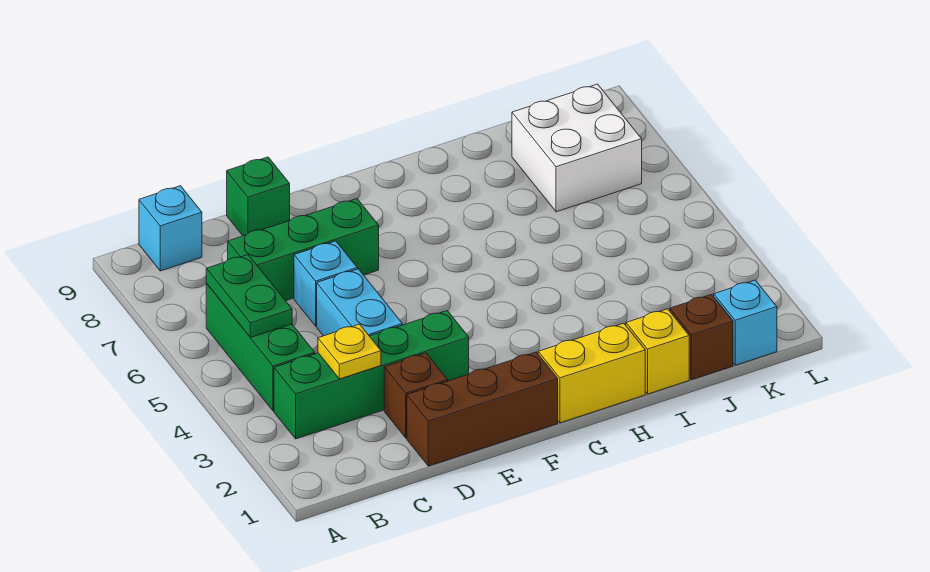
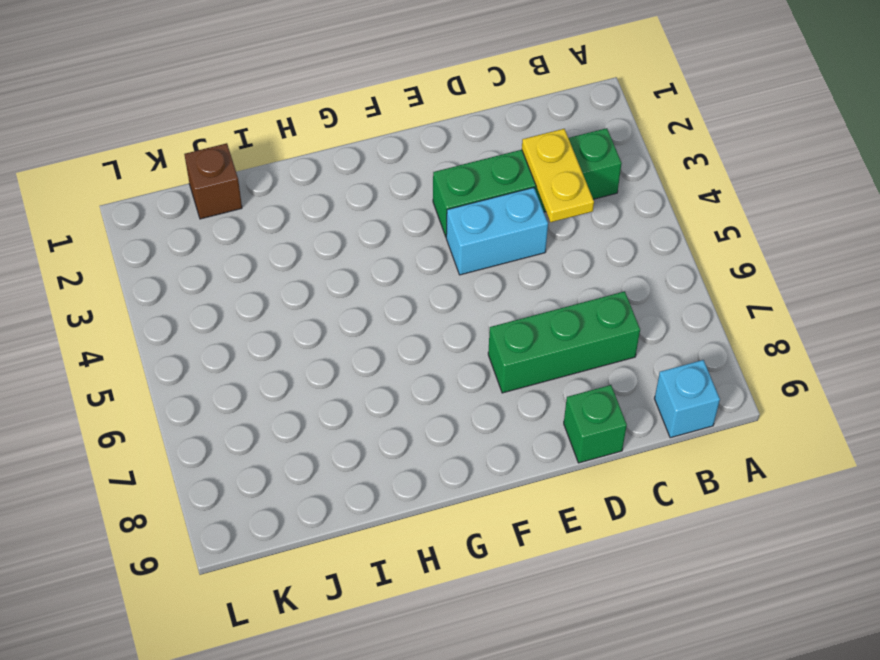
yellow plate C3:C4 level 2 -> yellow plate C3 level 2
cyan brick D4:E4 level 1 -> cyan brick D4:D5 level 1
none -> green brick B4:B6 level 1
none -> brown brick D1:F1 level 1
none -> brown brick D2 level 1

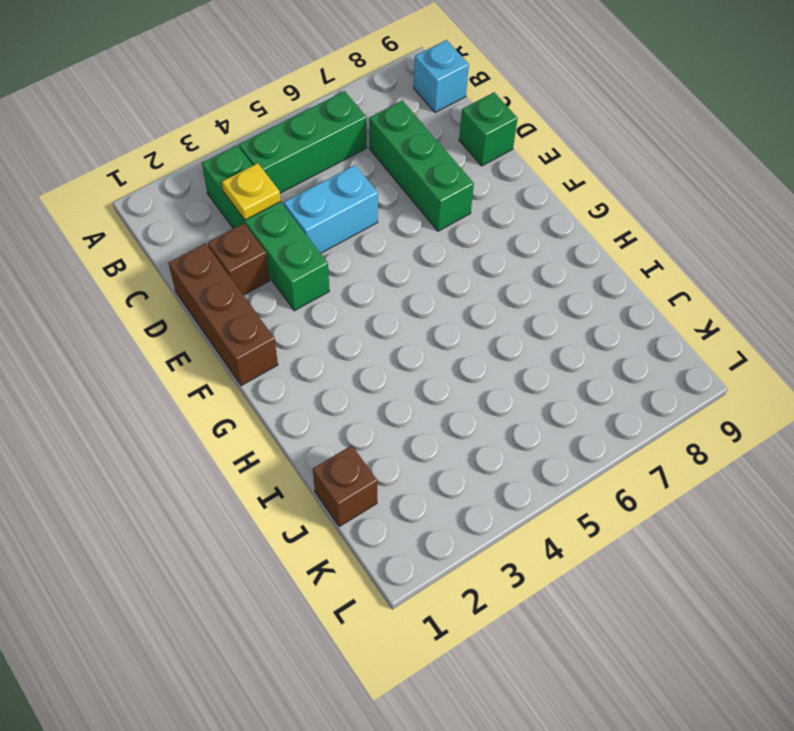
none -> cyan brick D6 level 1
none -> yellow brick G1:H1 level 1
none -> yellow brick I1 level 1

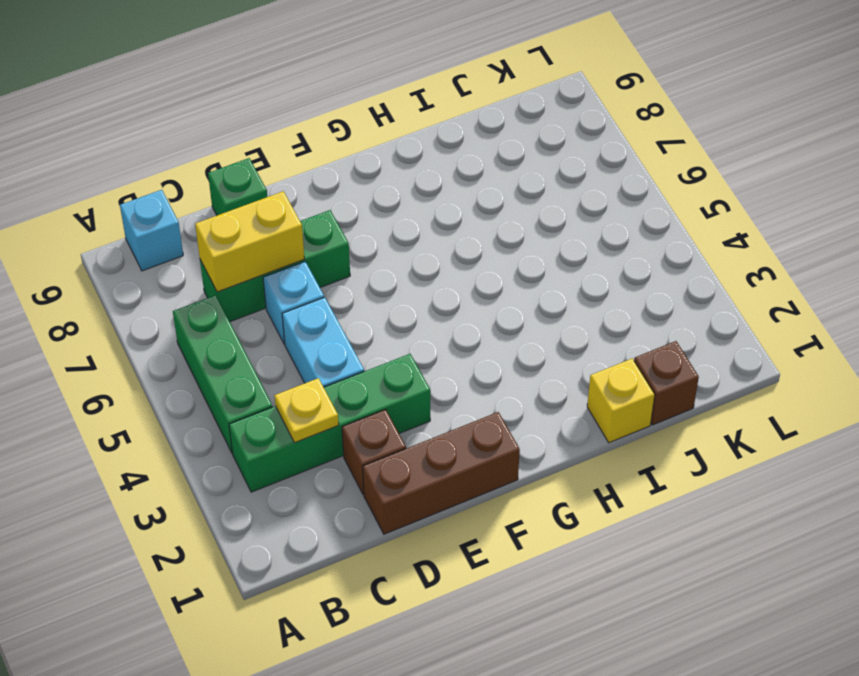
yellow brick C7:D7 level 2 -> yellow brick G1:H1 level 1
none -> white brick J7:K8 level 1
none -> cyan brick K1 level 1
none -> green plate B5:B6 level 2

